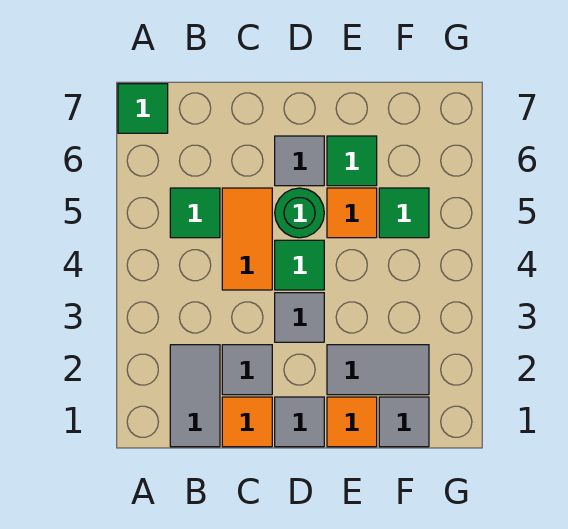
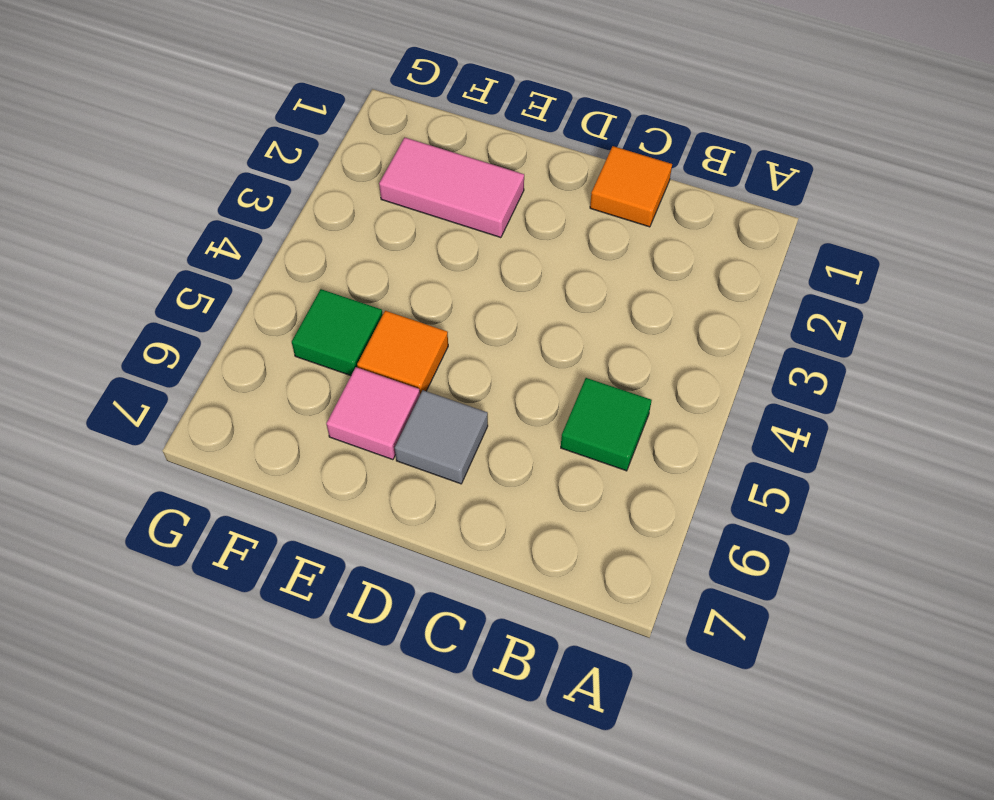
pink tile E2:F2 level 1 -> grey tile E2:F2 level 1
pink tile E6 level 1 -> green tile E6 level 1
none -> green tile A7 level 1
none -> grey tile B1:B2 level 1
none -> grey tile C2 level 1

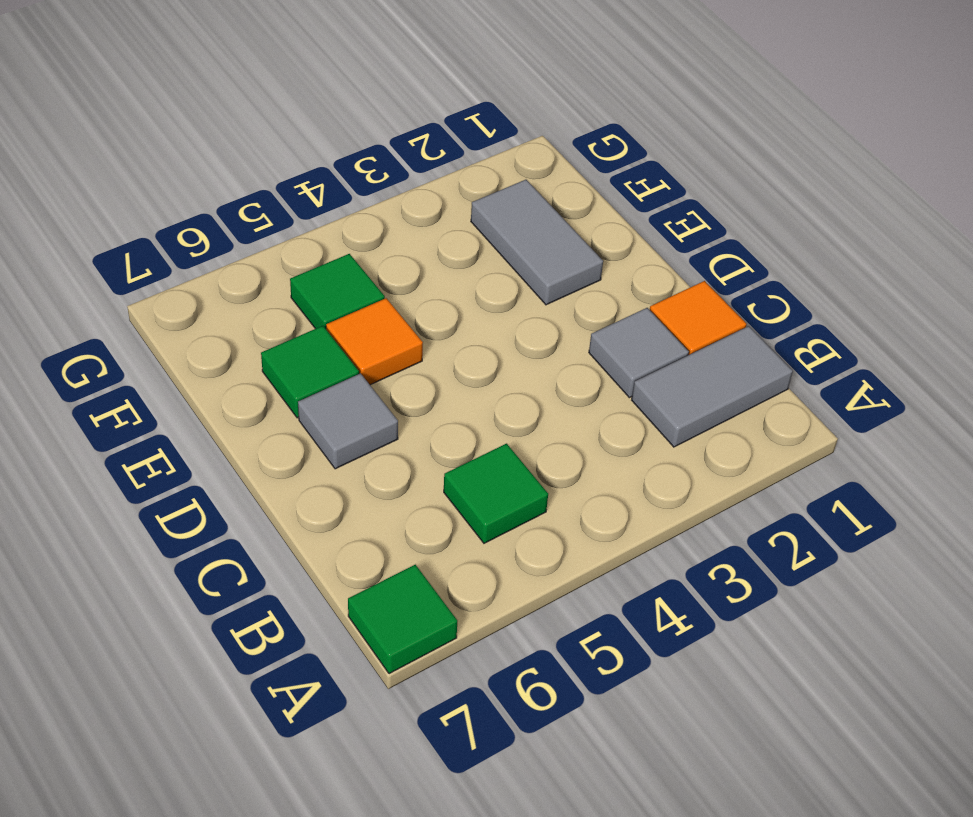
none -> orange tile C4:C5 level 1
none -> grey tile D1 level 1
none -> grey tile D3 level 1

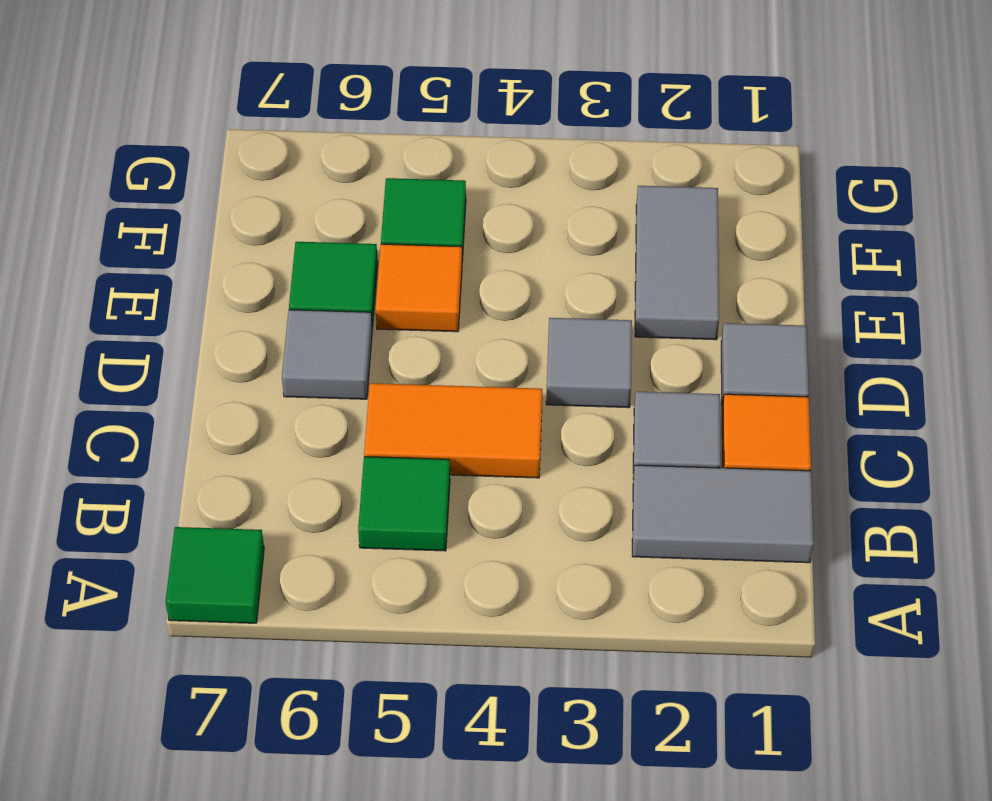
none -> green tile D4 level 1
none -> green round brick D5 level 1
none -> orange tile E1 level 1

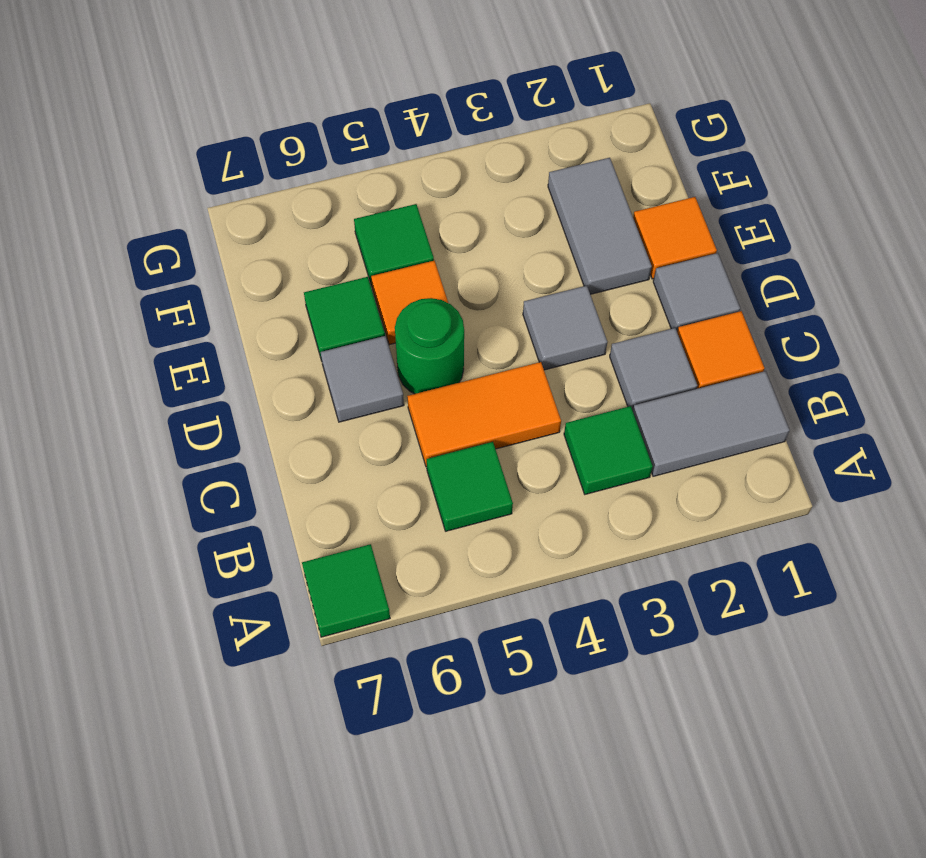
green tile B3 level 1 -> green tile D4 level 1
none -> grey tile F1 level 1

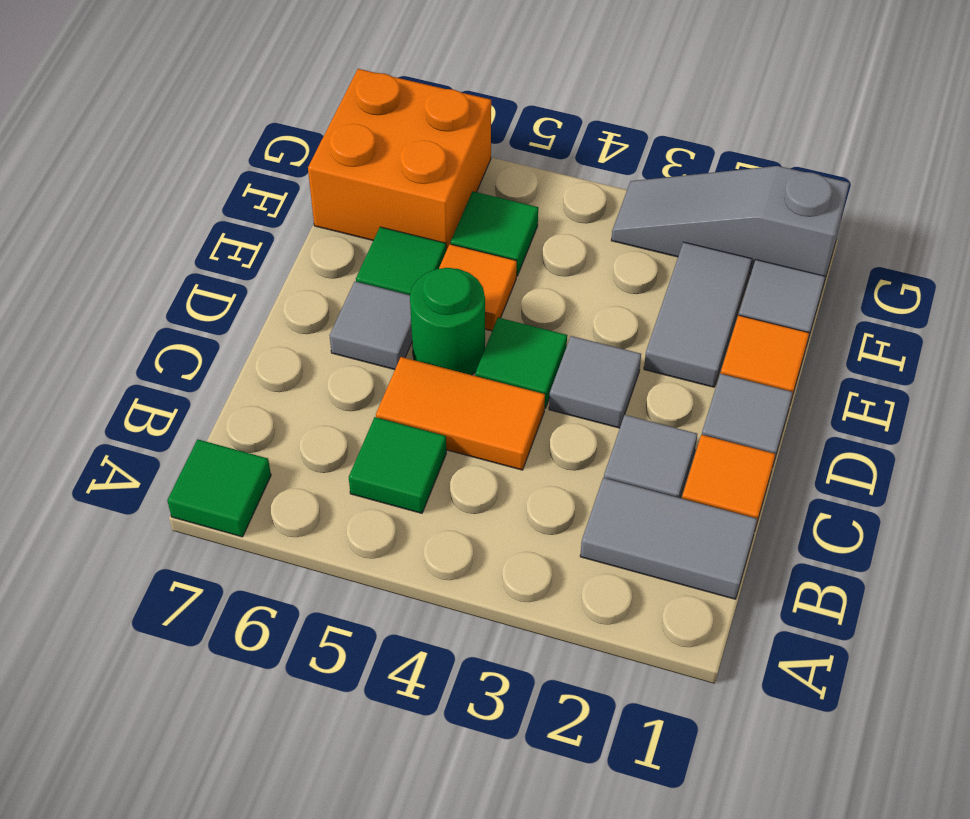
orange brick F6:G7 level 1 -> none
grey slope G1:G3 level 1 top 1 -> none

